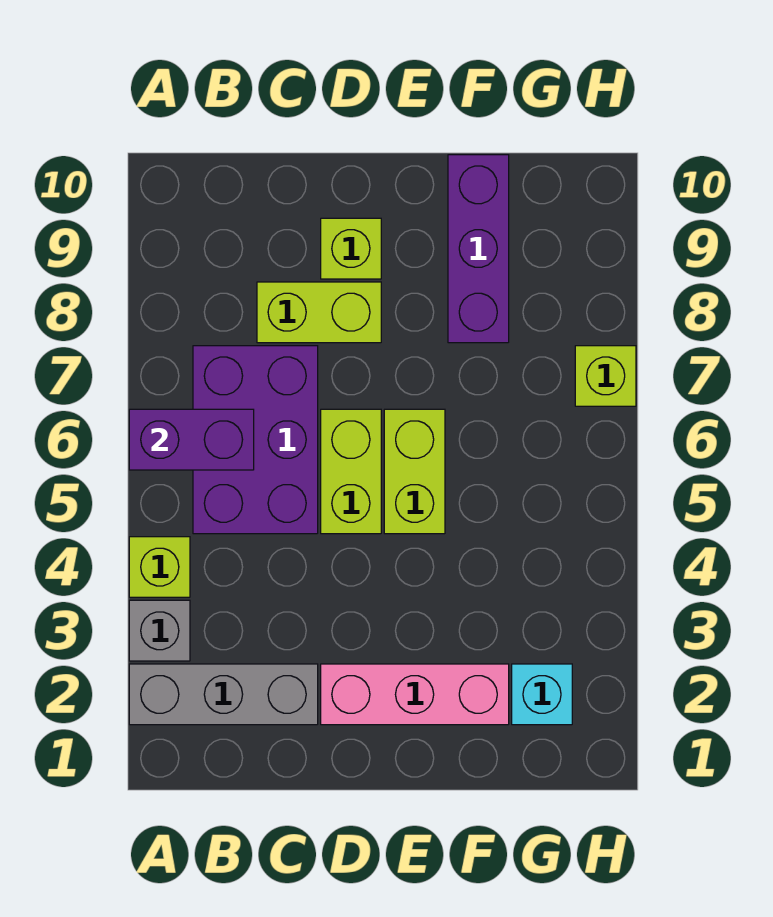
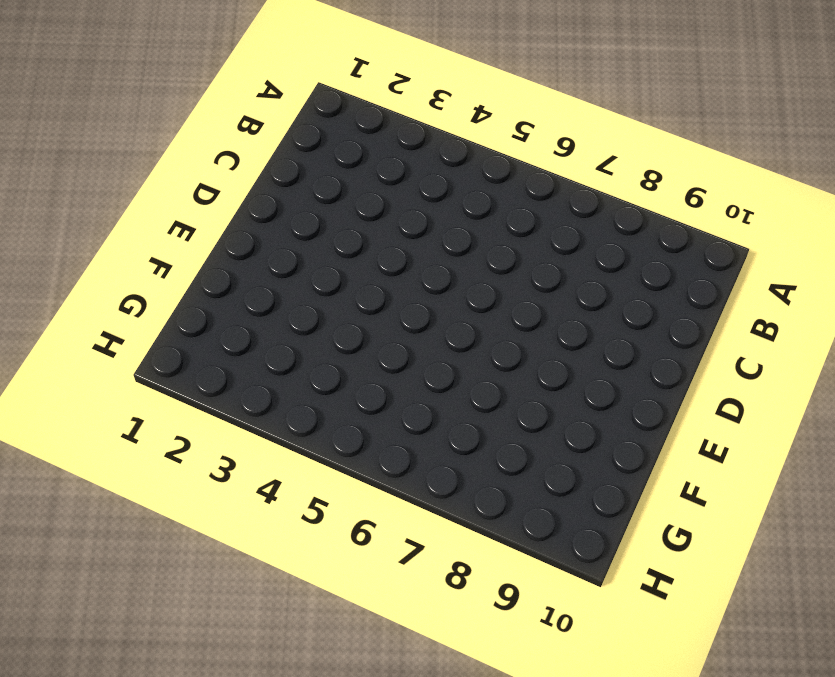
none -> grey brick A2:C2 level 1
none -> grey brick A3 level 1
none -> lime brick A4 level 1

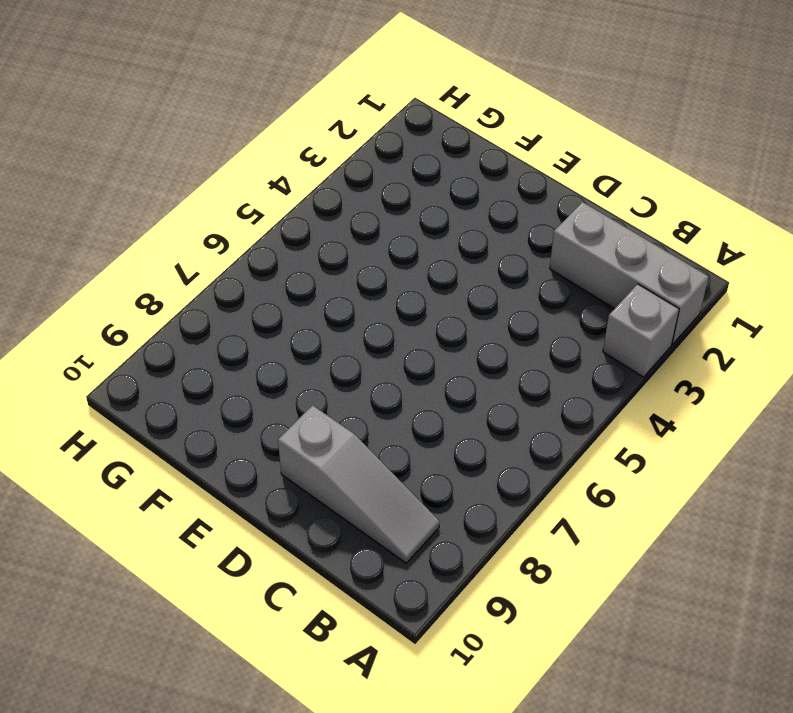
grey slope B9:D9 level 1 top D -> lime brick D9 level 1
none -> lime brick A4 level 1
none -> purple brick B5:C7 level 1
none -> lime brick C8:D8 level 1

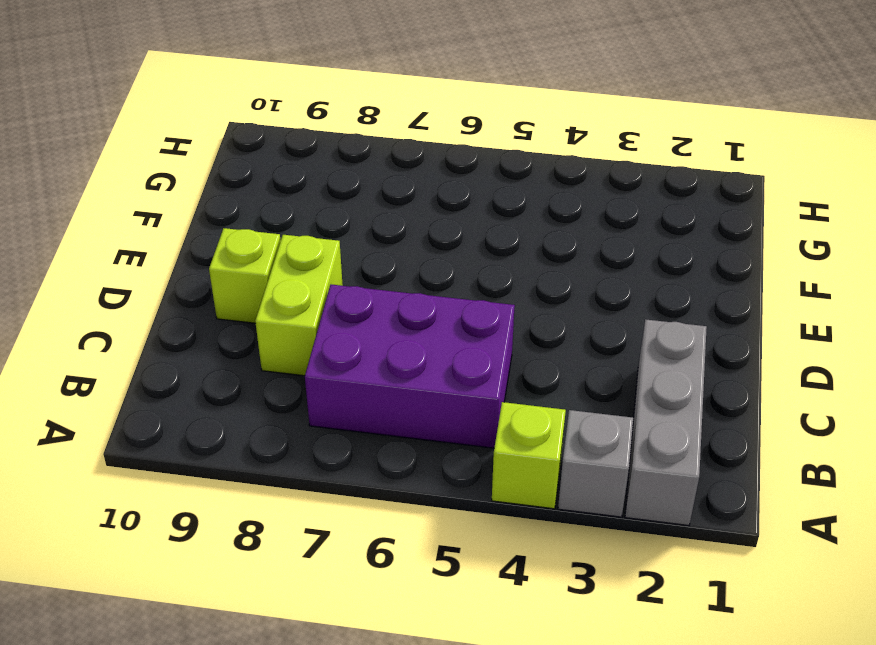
none -> pink brick D2:F2 level 1
none -> lime brick D5:D6 level 1
none -> lime brick E5:E6 level 1

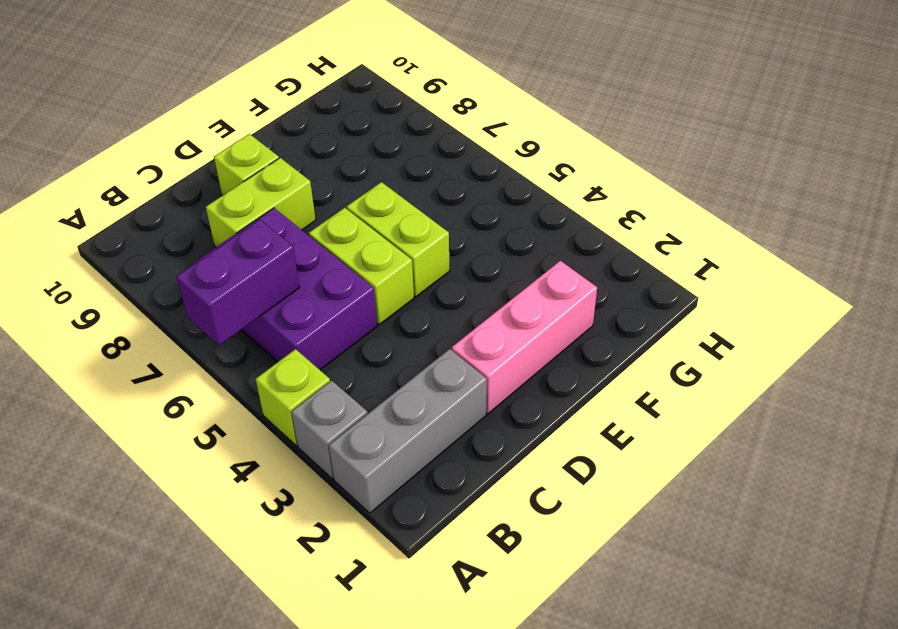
none -> purple brick F8:F10 level 1
none -> cyan brick G2 level 1
none -> lime brick H7 level 1

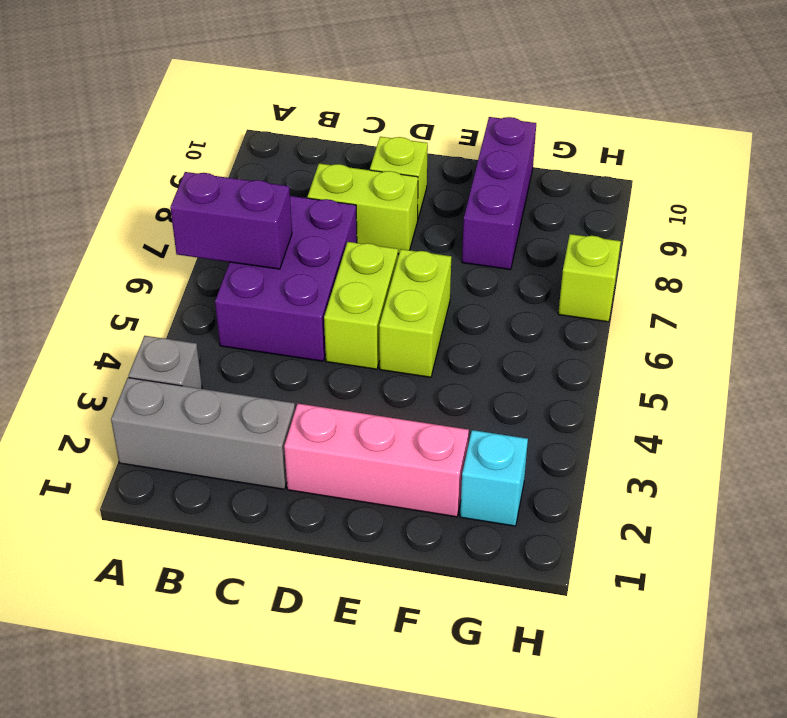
none -> lime brick A4 level 1

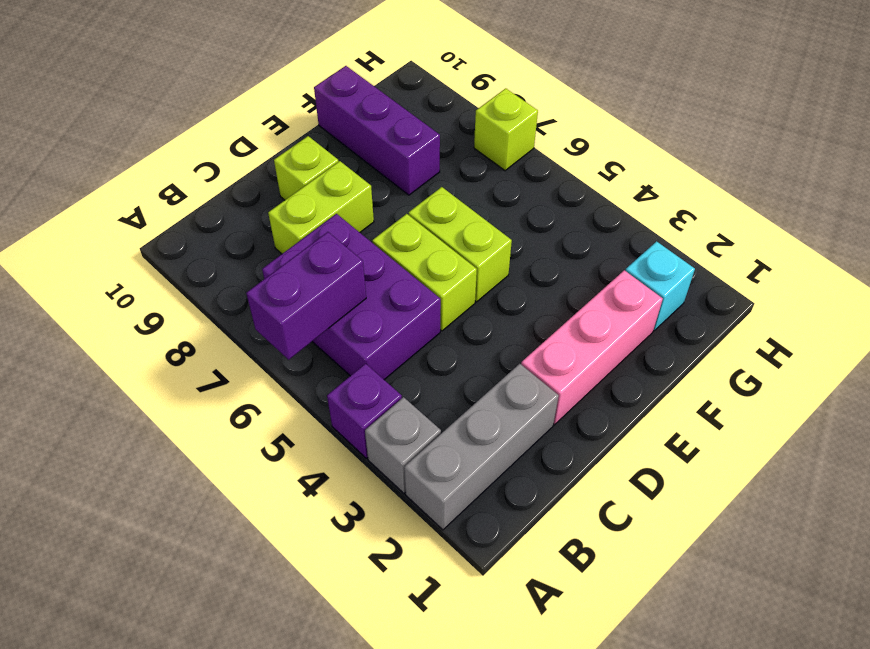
purple brick A4 level 1 -> lime brick A4 level 1

